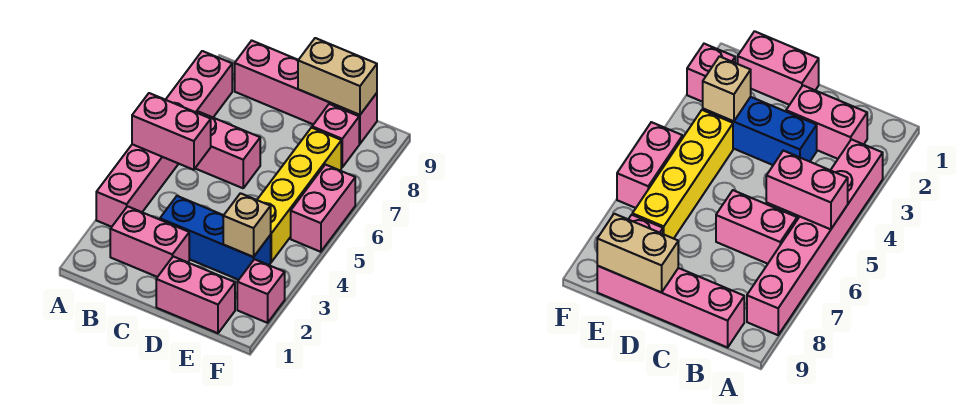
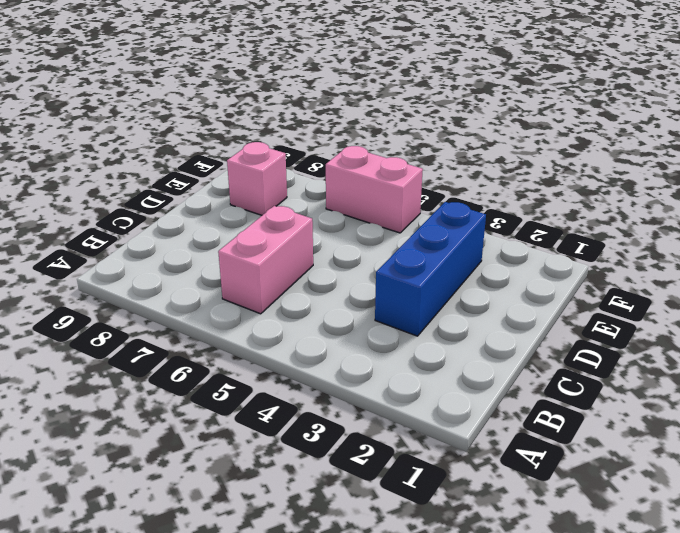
none -> pink brick A3:A8 level 1
none -> pink brick B2:C2 level 1
none -> pink brick B9:E9 level 1

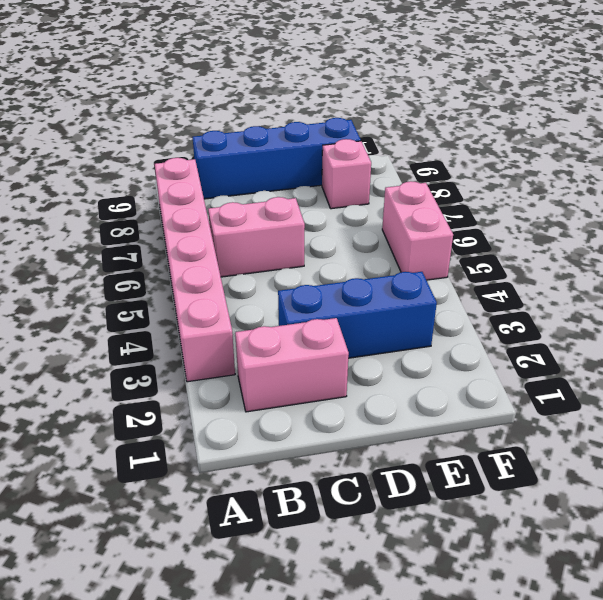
blue brick B9:E9 level 1 -> pink brick B9:E9 level 1
none -> pink brick D1:E1 level 1
none -> yellow brick E4:E7 level 1
none -> pink brick F2 level 1

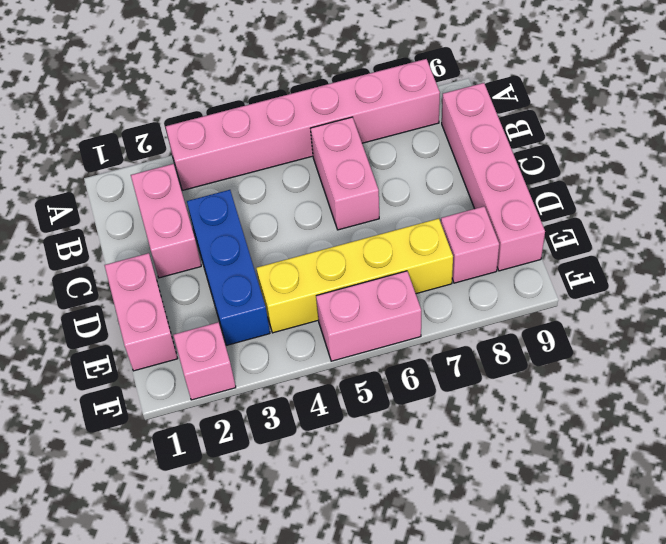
none -> pink brick A5:B5 level 2
none -> tan brick D9:E9 level 2
none -> tan brick E3 level 2

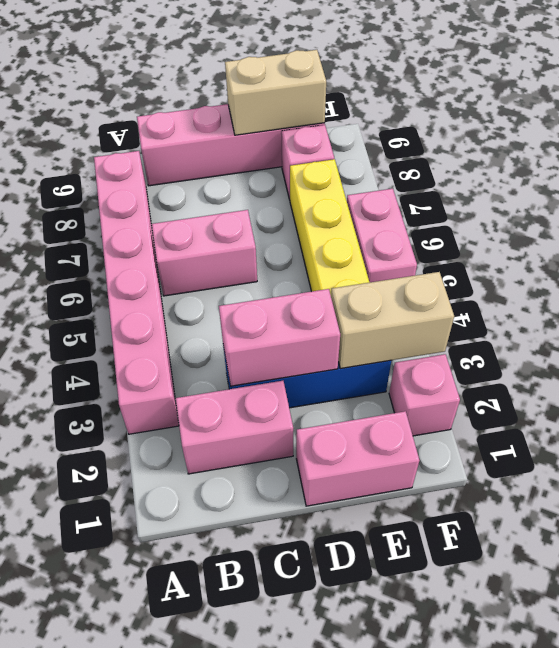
pink brick C3:D3 level 2 -> pink brick A5:B5 level 2
tan brick E3:F3 level 2 -> tan brick E3 level 2

